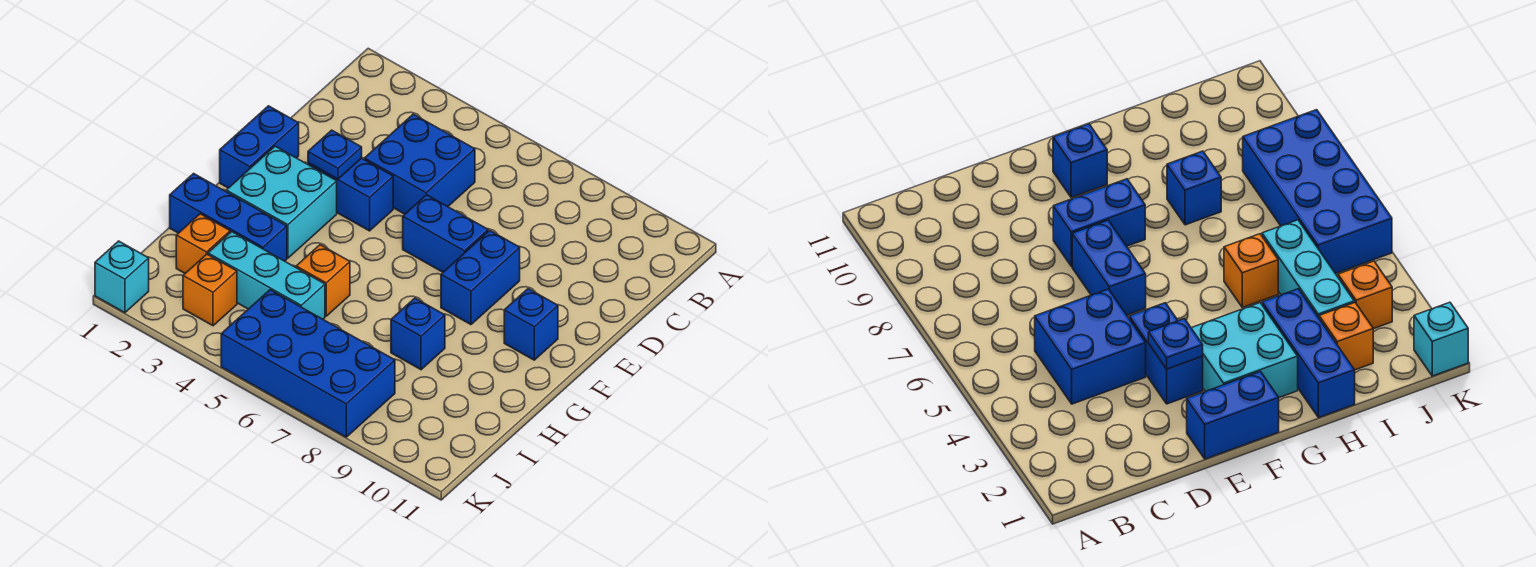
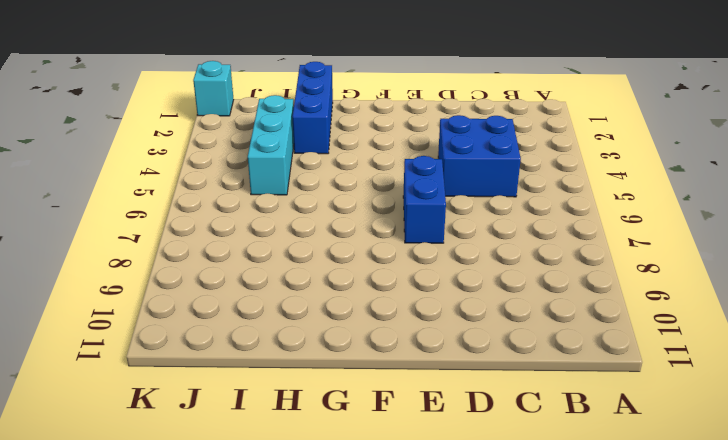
none -> blue brick E1:F1 level 1
none -> blue brick E3:E4 level 1
none -> blue brick E8:F8 level 1

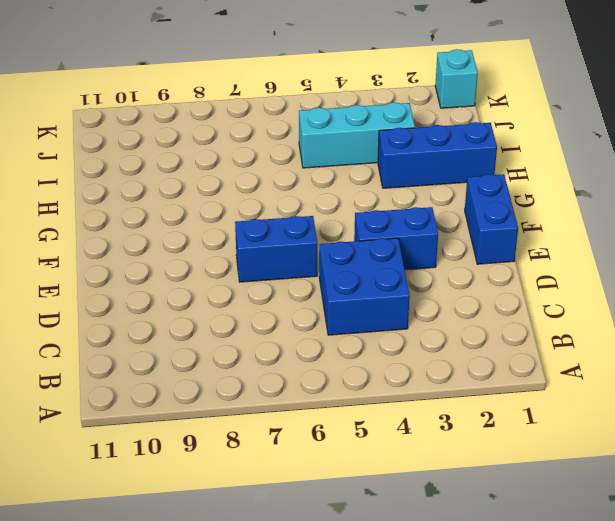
none -> blue brick E8:F8 level 1
none -> cyan brick F2:G3 level 1
none -> blue brick F10 level 1

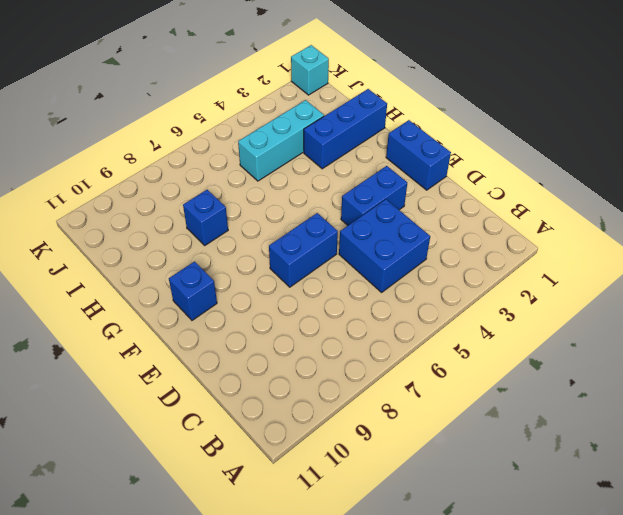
none -> blue brick E8:F8 level 1
none -> cyan brick F2:G3 level 1
none -> orange brick H5 level 1

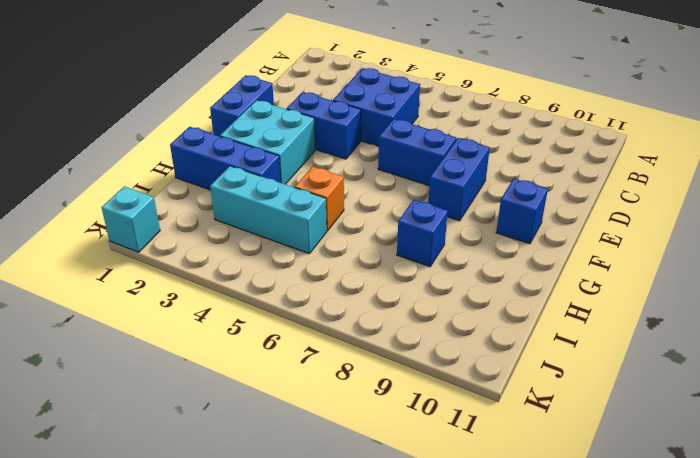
none -> orange brick I2 level 1
none -> orange brick J3 level 1
none -> blue brick J5:K8 level 1

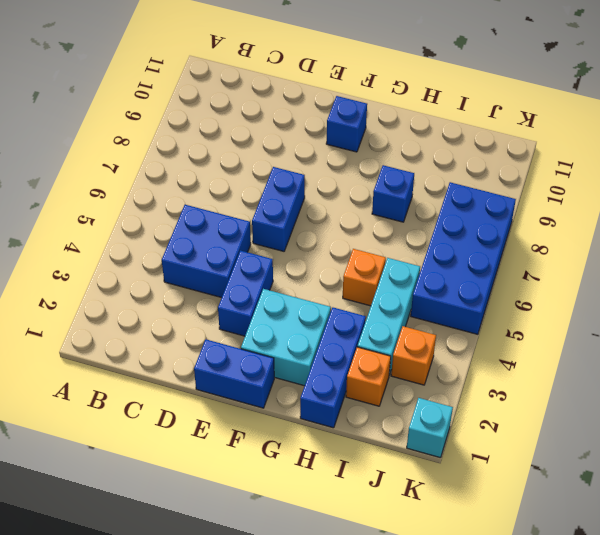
none -> blue brick E8:F8 level 1
none -> blue plate E3 level 2

